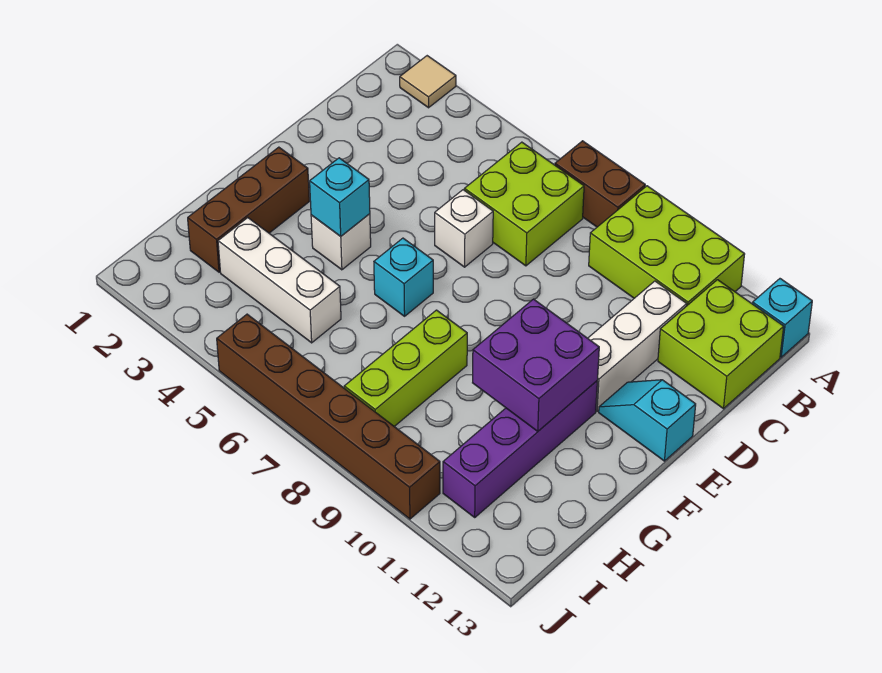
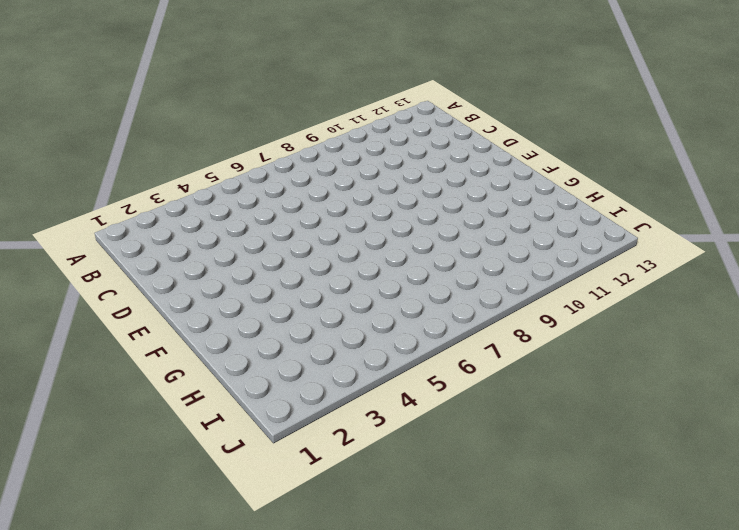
none -> tan tile A2 level 1
none -> brown brick A7:A8 level 1
none -> lime brick A9:B11 level 1

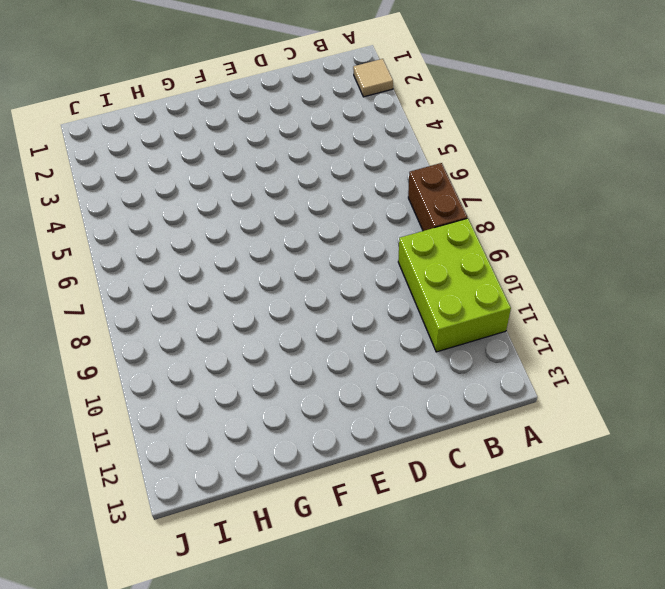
none -> cyan brick A13 level 1
none -> lime brick B6:C7 level 1
none -> lime brick B12:C13 level 1

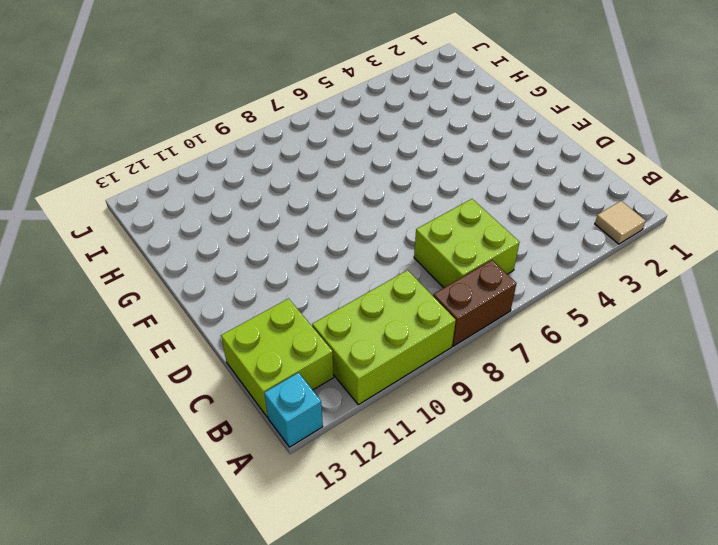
none -> white brick C11:E11 level 1
none -> white brick D6 level 1
none -> cyan slope E12:E13 level 1 top 13

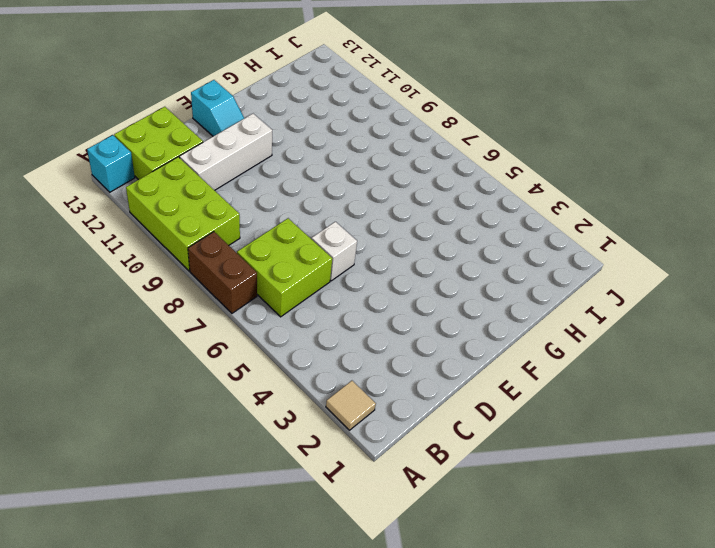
none -> brown brick F2:H2 level 1
none -> white brick F4 level 1
none -> cyan brick F6 level 1

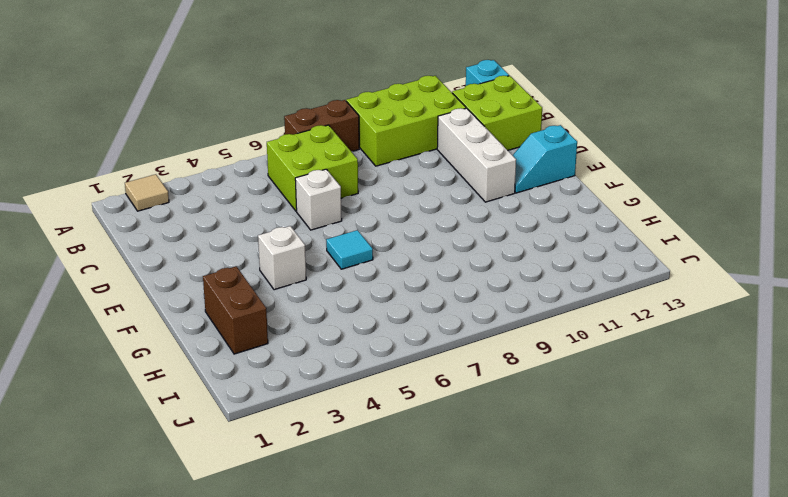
cyan tile F6 level 1 -> cyan brick F6 level 1
brown brick G2:H2 level 1 -> brown brick F2:H2 level 1
none -> purple brick F11:I11 level 1
none -> lime brick G8:I8 level 1
none -> white brick H3:H5 level 1

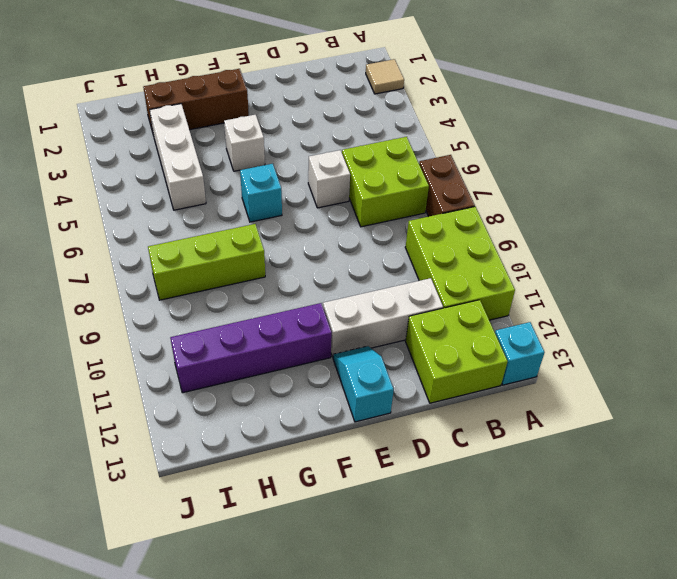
none -> brown brick J5:J10 level 1
none -> cyan brick F4 level 2
none -> purple brick F10:G11 level 2

